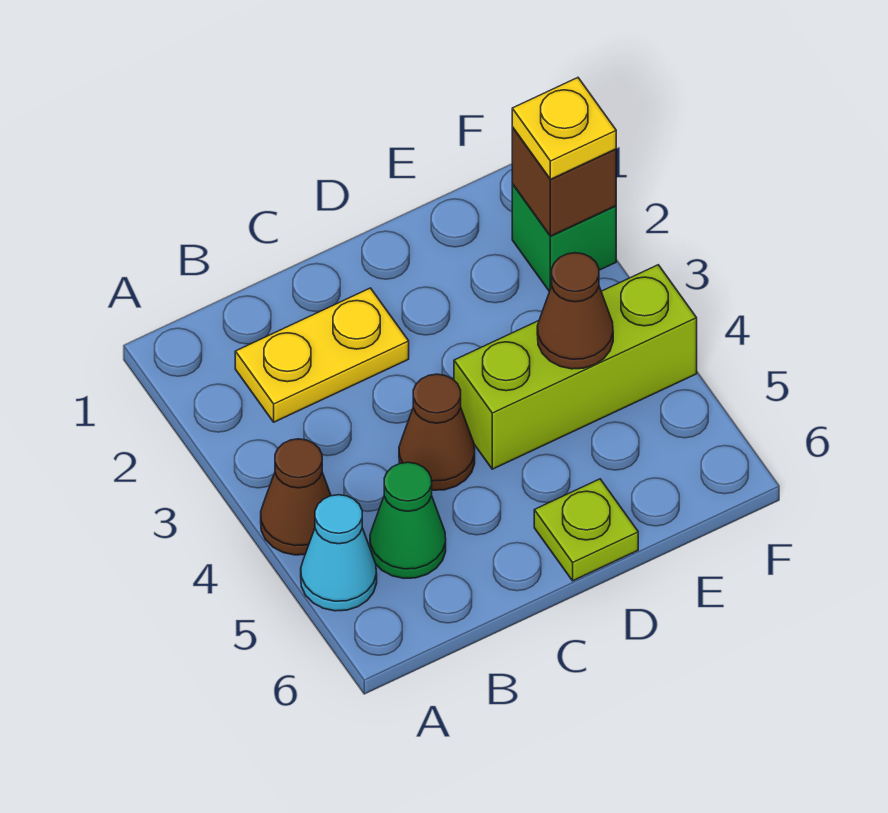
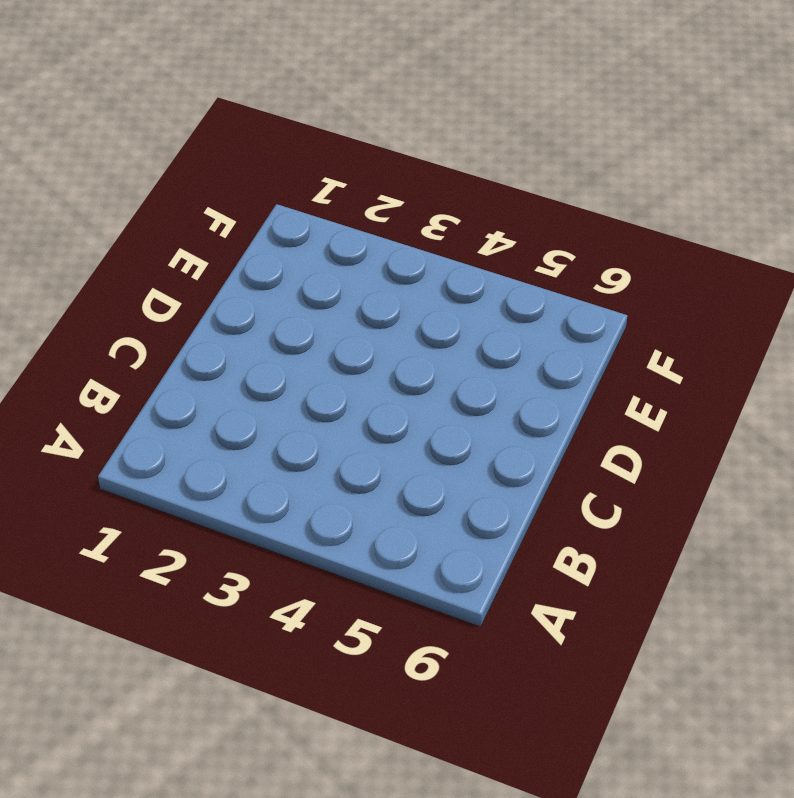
none -> brown cone A4 level 1
none -> cyan cone A5 level 1

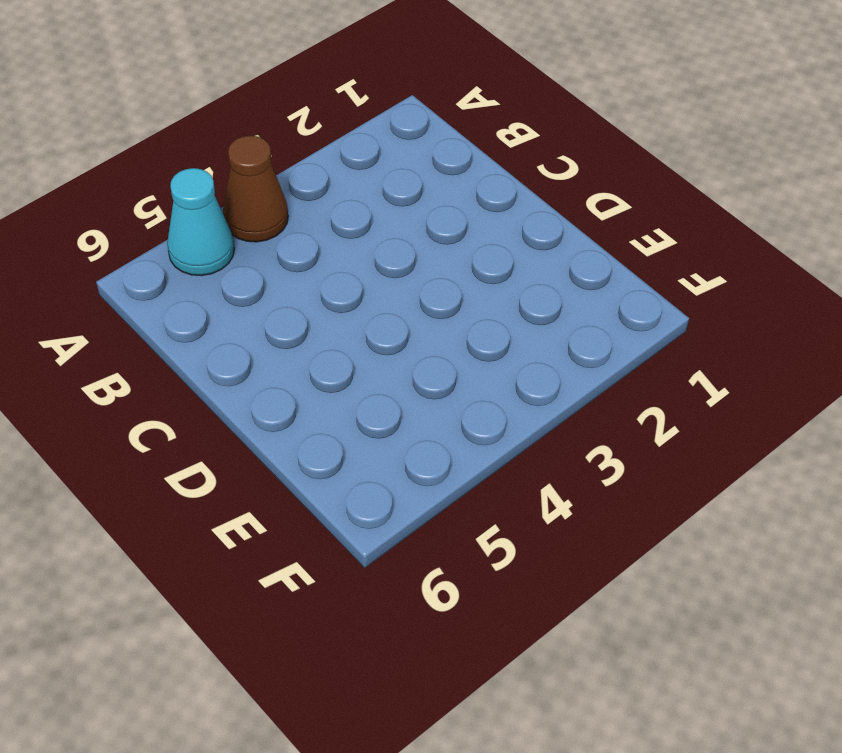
none -> yellow plate B2:C2 level 1
none -> green cone B5 level 1

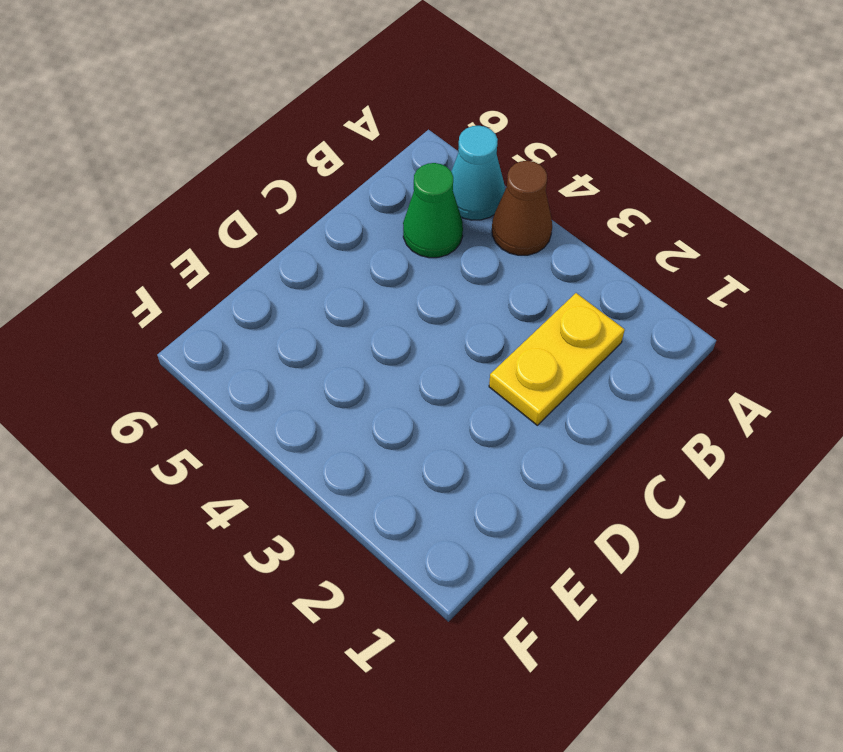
none -> brown cone C4 level 1
none -> lime brick D4:F4 level 1

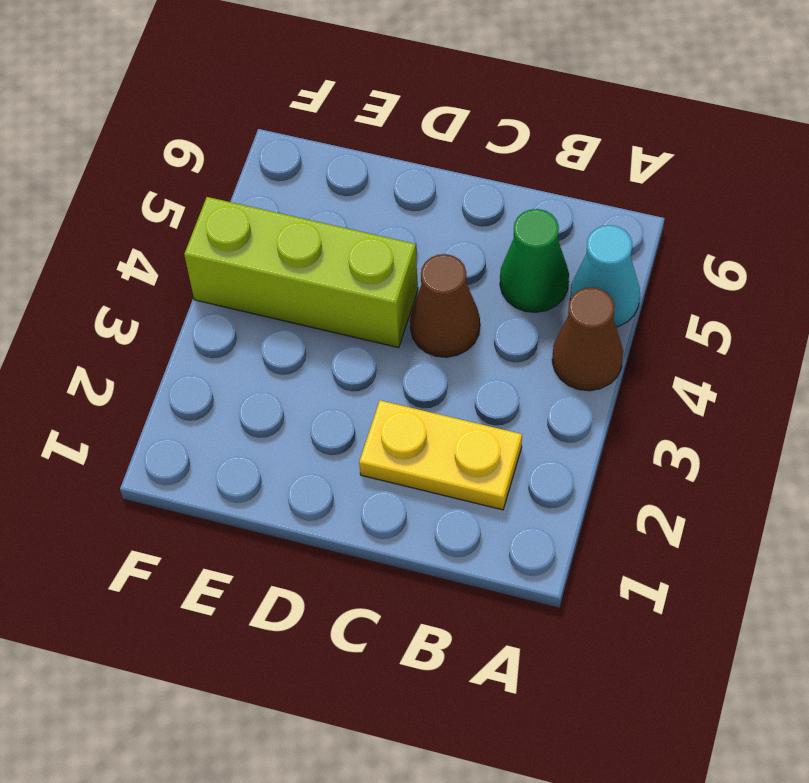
none -> lime plate D6 level 1
none -> green brick F2 level 1

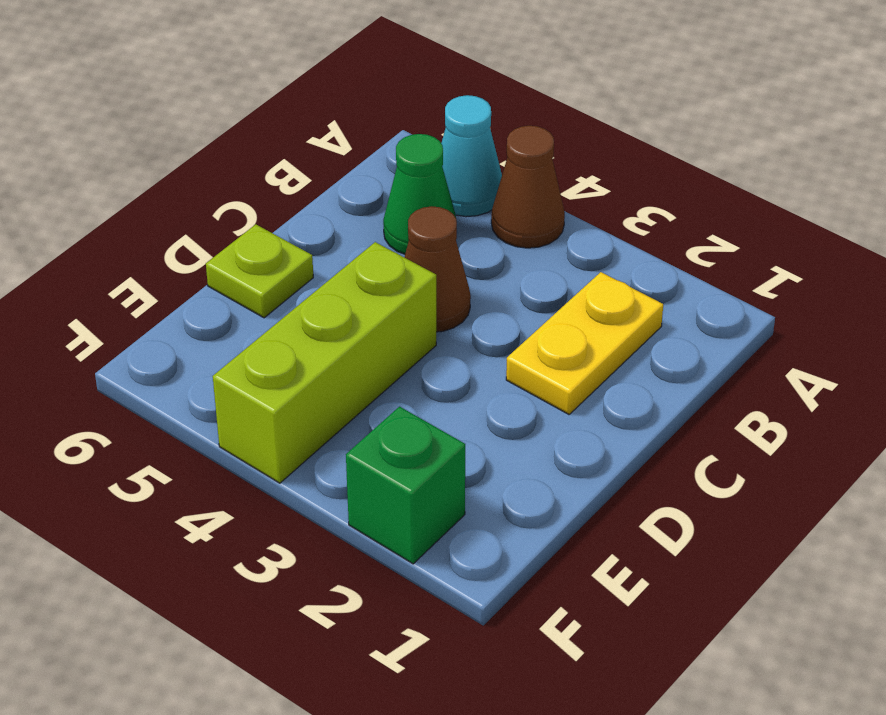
none -> brown cone E4 level 2
none -> brown brick F2 level 2

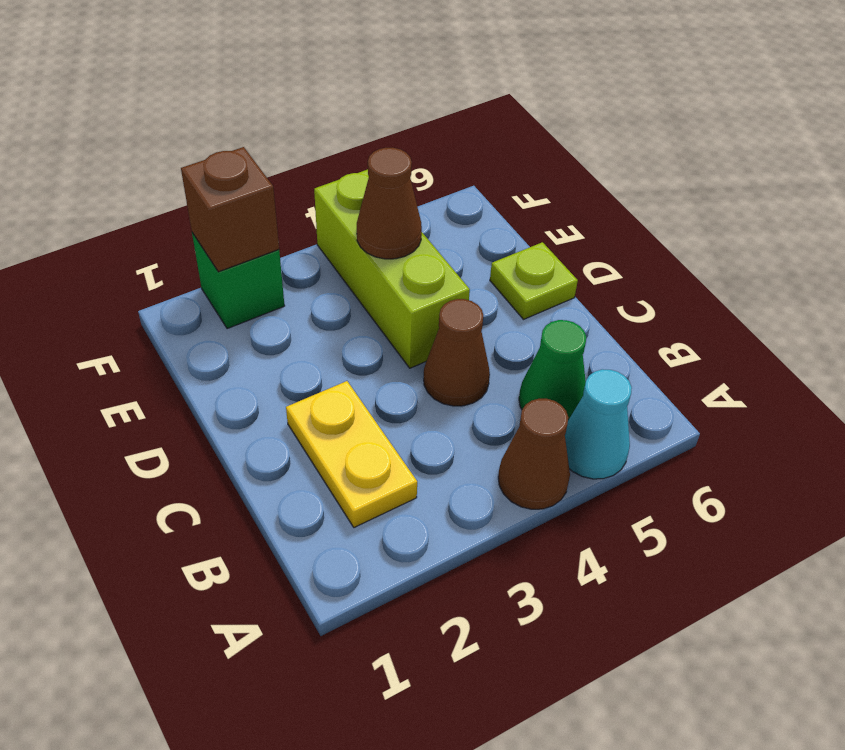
none -> yellow plate F2 level 3

